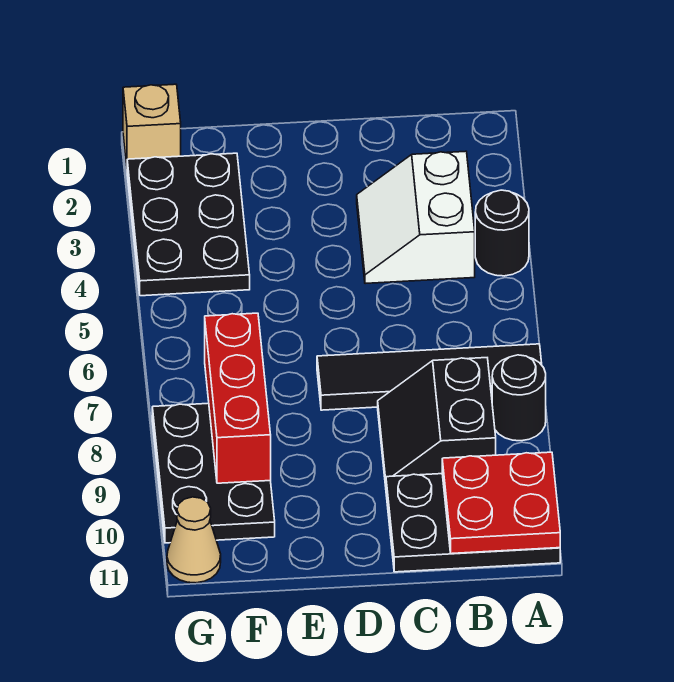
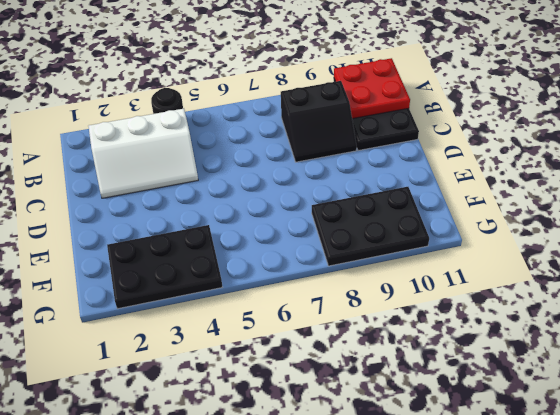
white slope B2:C4 level 1 top B -> white slope B3:C4 level 1 top B
none -> black tile A7:D7 level 1
none -> black round brick A8 level 1
none -> tan brick G1 level 1

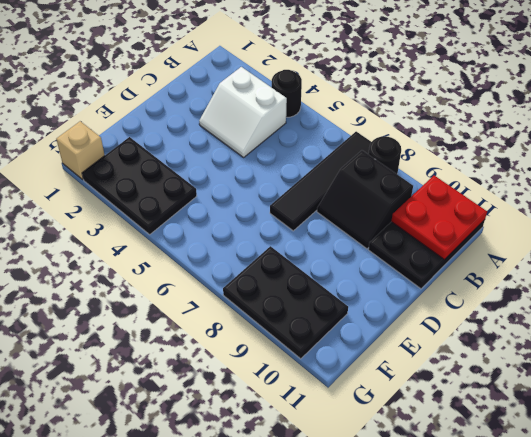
none -> tan cone G11 level 1
none -> red brick F7:F9 level 2

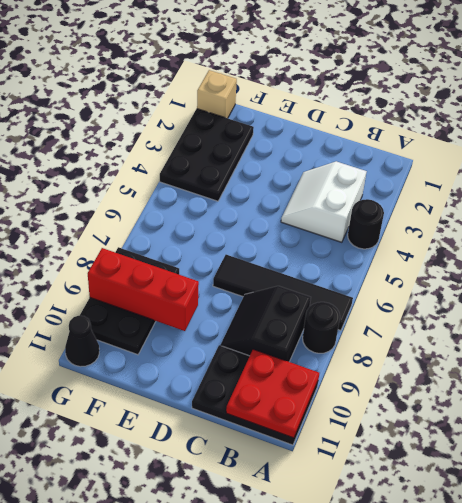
red brick E9:G9 level 2 -> red brick F7:F9 level 2
black cone G11 level 1 -> tan cone G11 level 1

